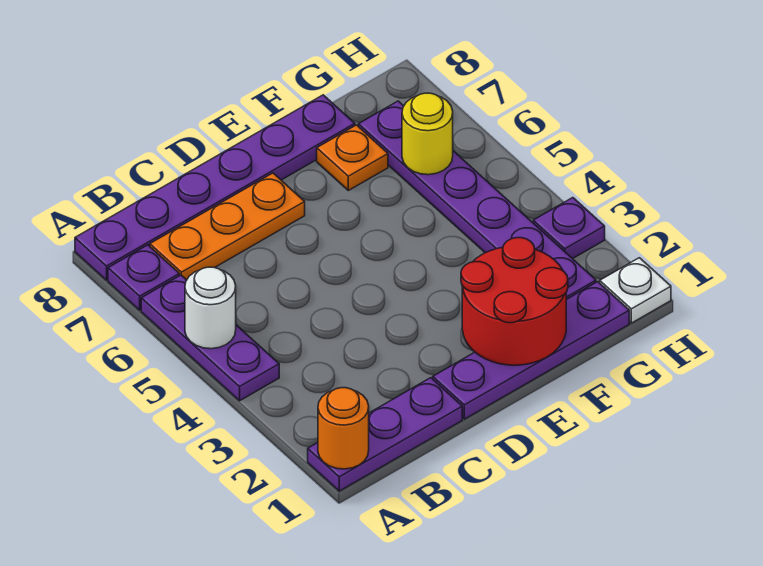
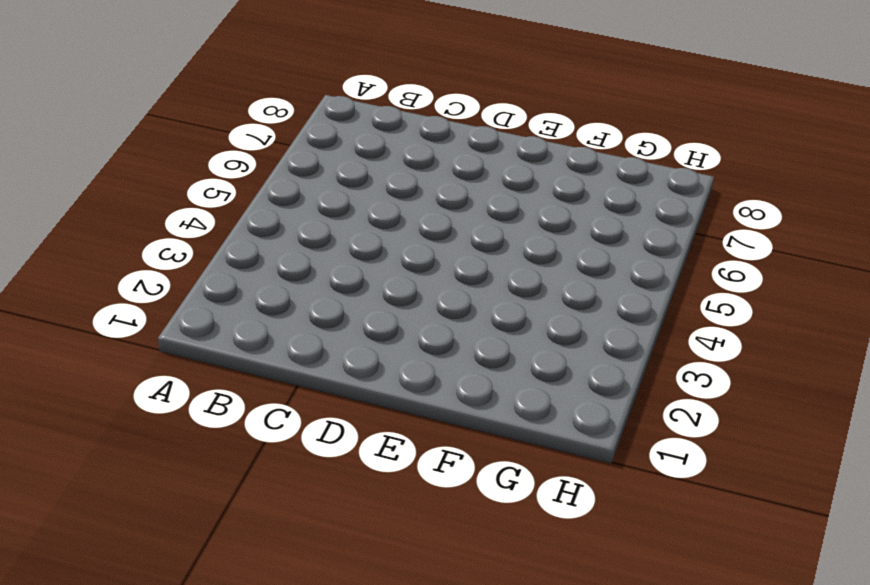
none -> purple plate A1:C1 level 1
none -> purple plate A4:A6 level 1
none -> purple plate A7 level 1

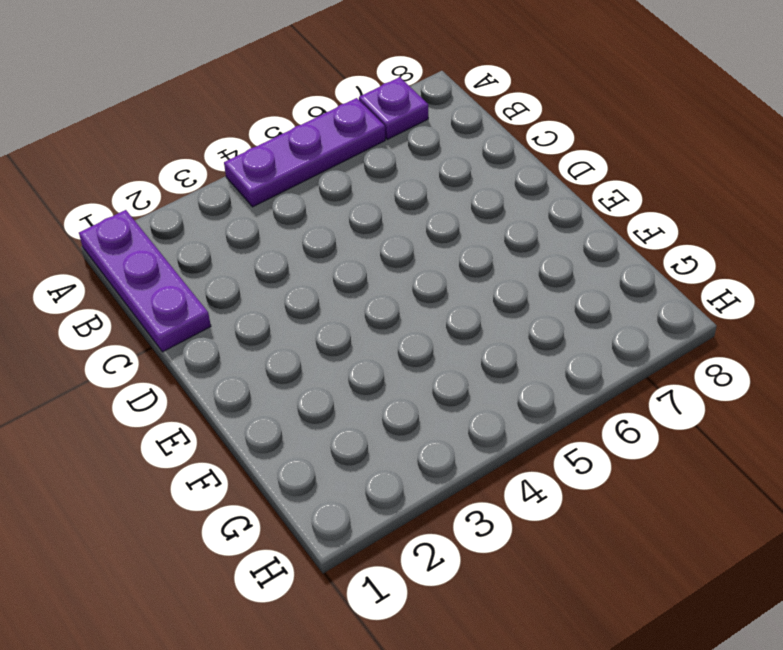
none -> purple plate A8:F8 level 1
none -> orange plate B7:D7 level 1
none -> purple plate D1:G1 level 1

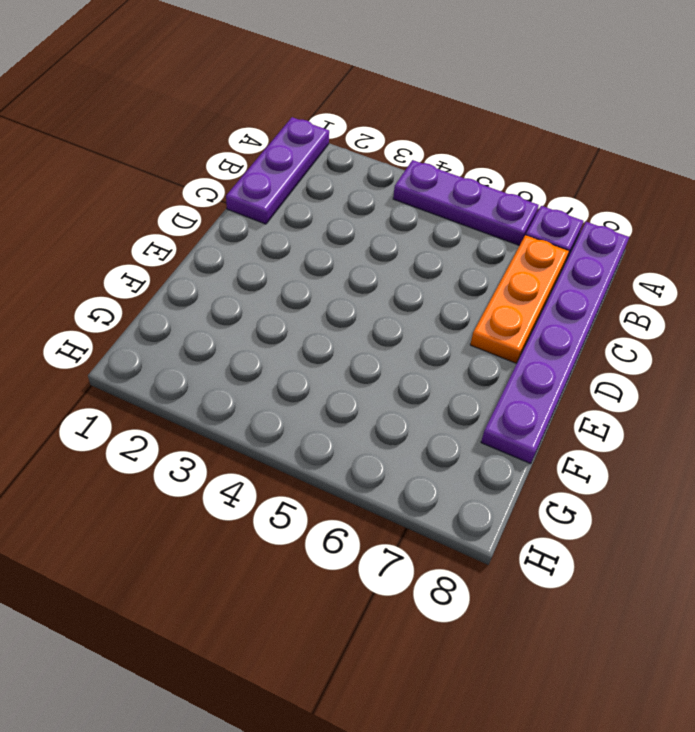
none -> purple plate D1:G1 level 1
none -> orange plate F7 level 1
none -> purple plate G2:G7 level 1

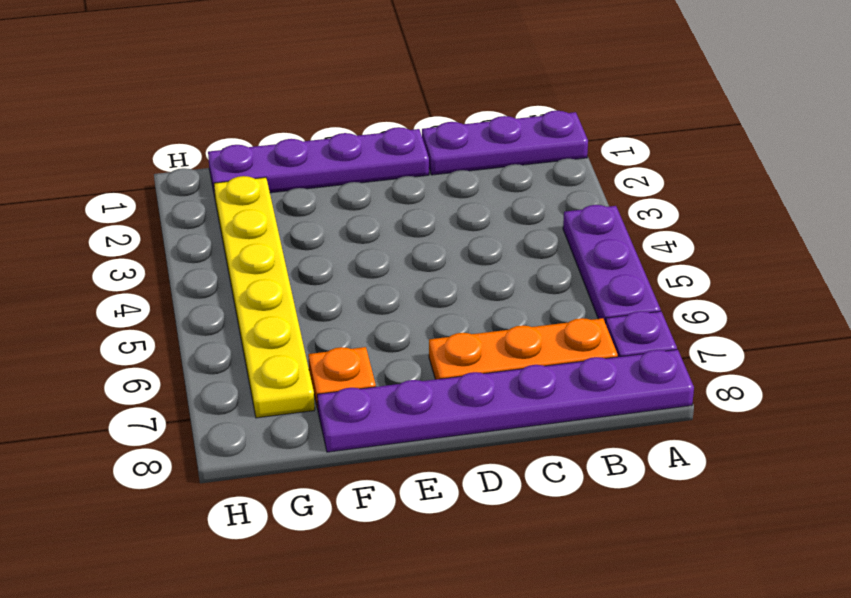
yellow plate G2:G7 level 1 -> purple plate G2:G7 level 1
none -> white plate H1 level 1
none -> purple plate H3 level 1
none -> orange round brick A1 level 2

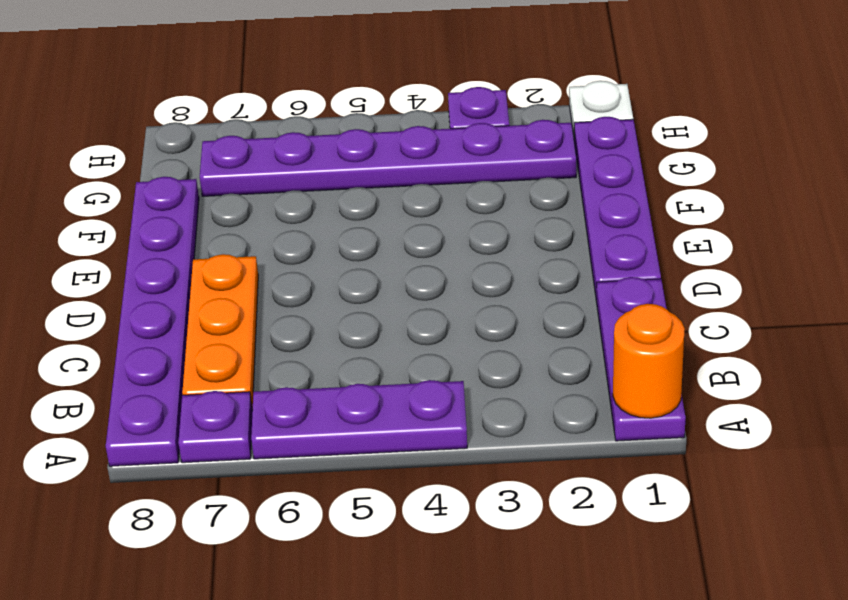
none -> orange plate F7 level 1
none -> white round brick A5 level 2
none -> red round brick E1:F2 level 2

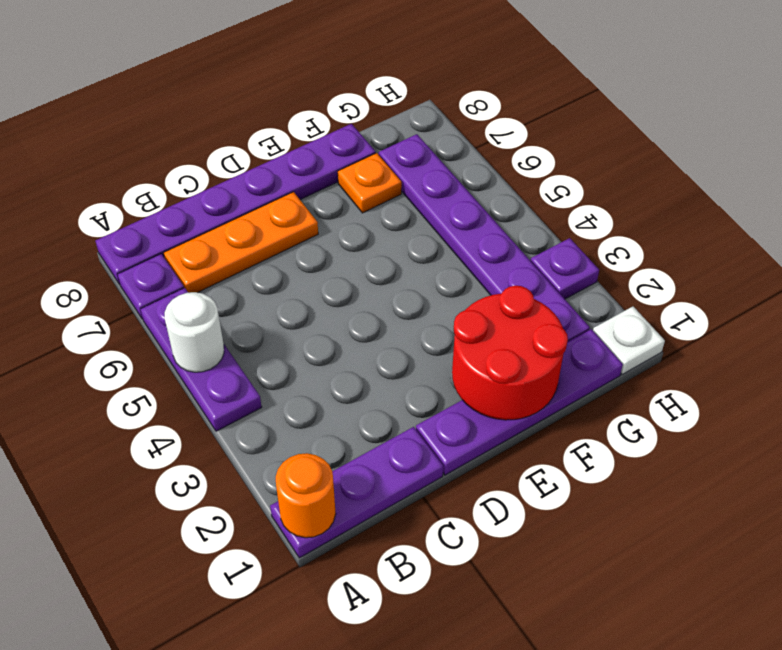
none -> yellow round brick G6 level 2

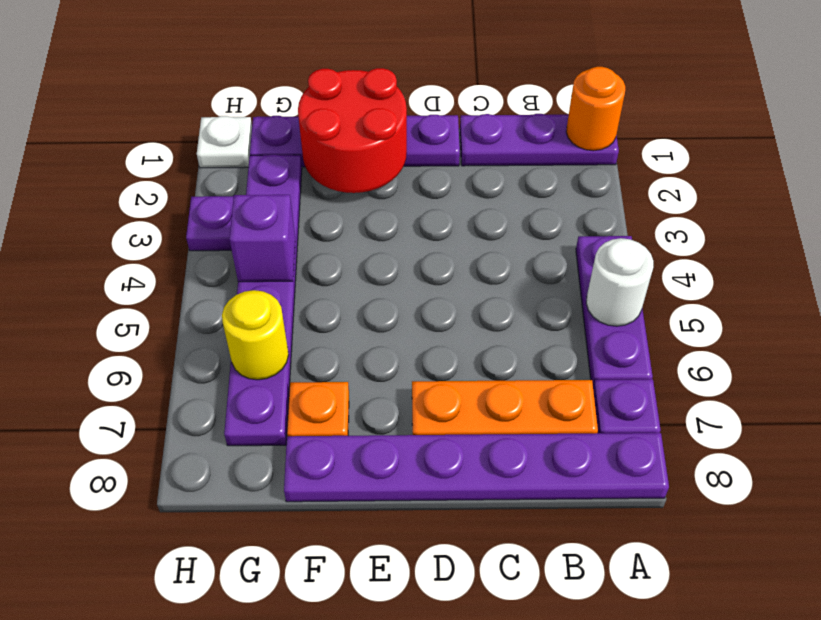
purple brick G4 level 2 -> none

